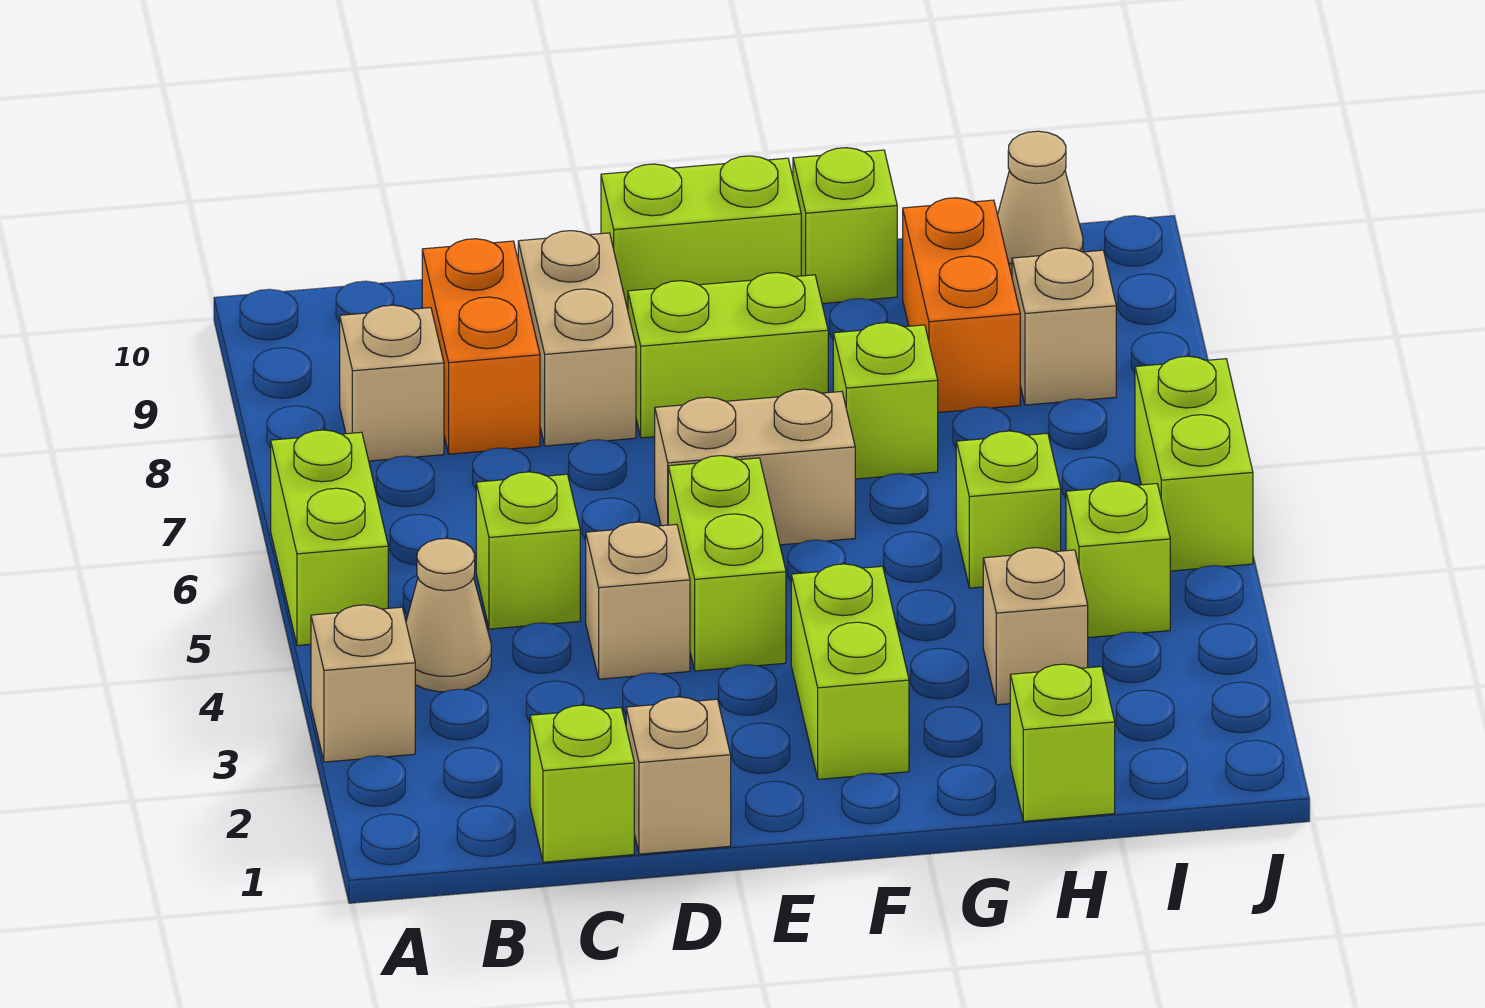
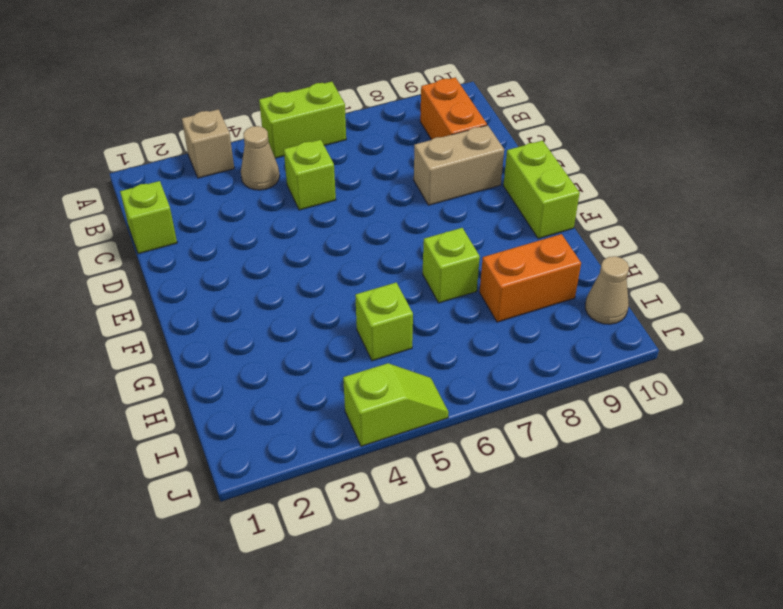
orange brick B9:C9 level 1 -> orange brick C8:C9 level 1
lime slope J4:J5 level 1 top 4 -> lime brick J5:J6 level 1
none -> tan brick B8 level 1
none -> tan brick D1 level 1
none -> tan brick D4 level 1

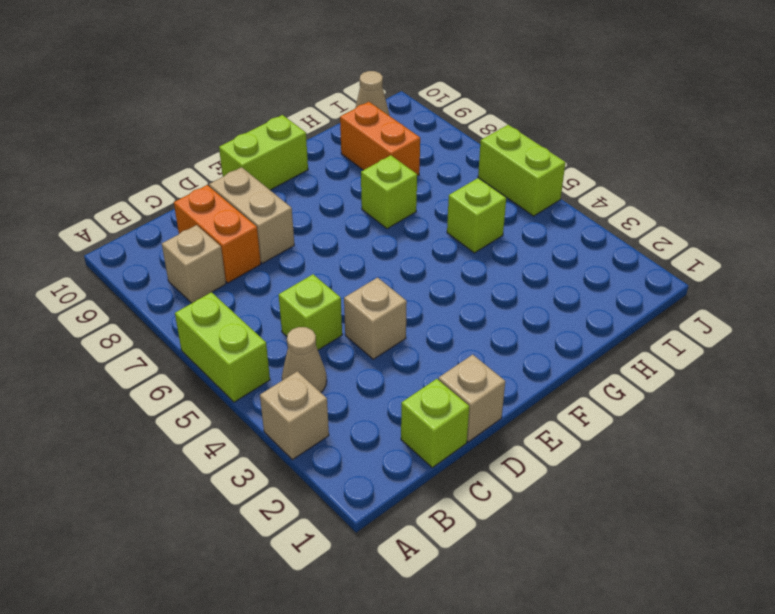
none -> lime brick E4:E5 level 1
none -> tan brick E6:F6 level 1
none -> lime brick E8:F8 level 1

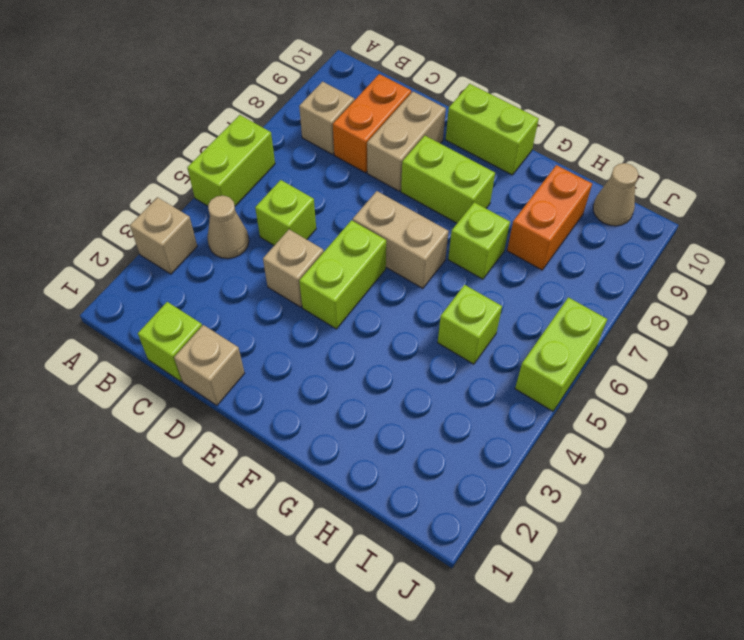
none -> lime brick F2:F3 level 1
none -> lime brick G10 level 1
none -> lime brick H1 level 1

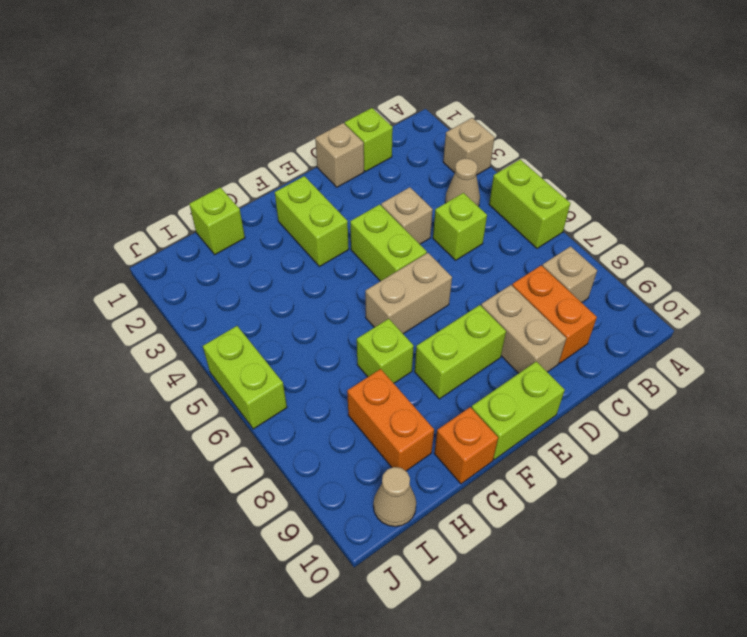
orange brick G10 level 1 -> lime brick G10 level 1
none -> tan brick H3 level 1
none -> lime brick H5 level 1
none -> lime brick I4 level 1

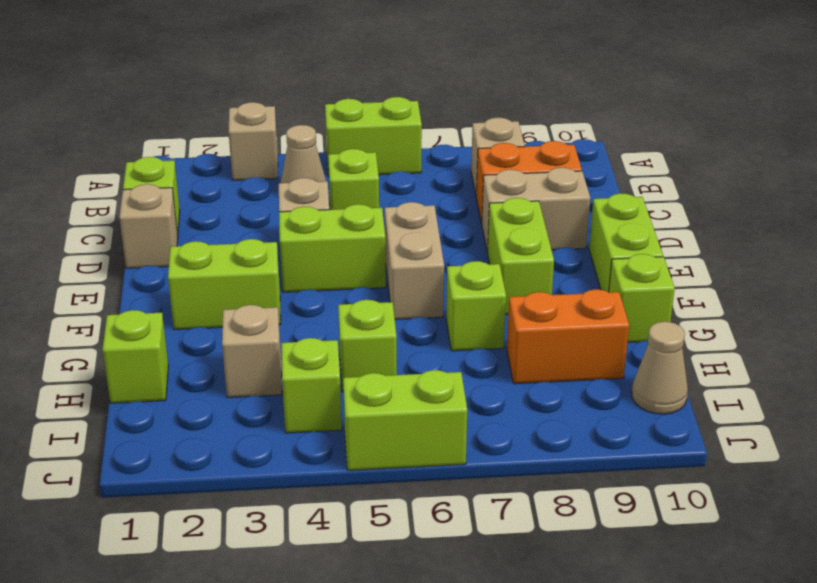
none -> tan brick I8 level 1

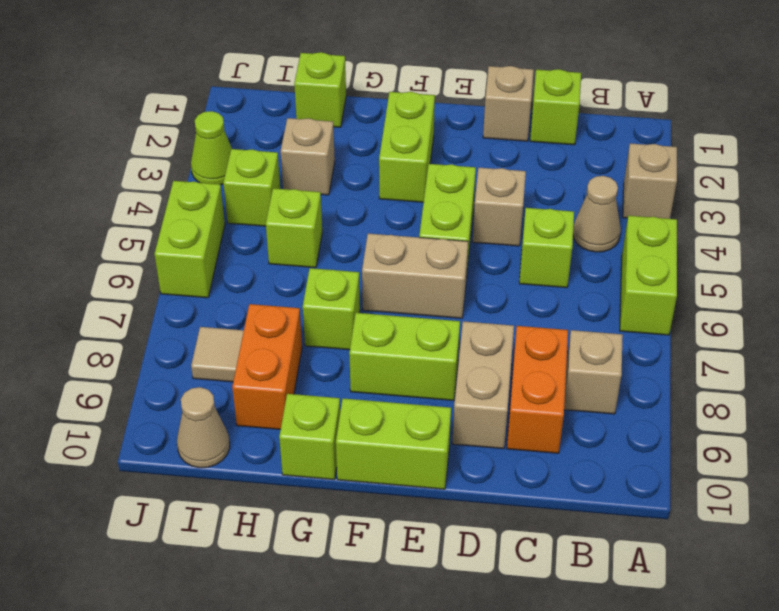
tan tile I8 level 1 -> tan brick I8 level 1
lime cone J3 level 1 -> none

